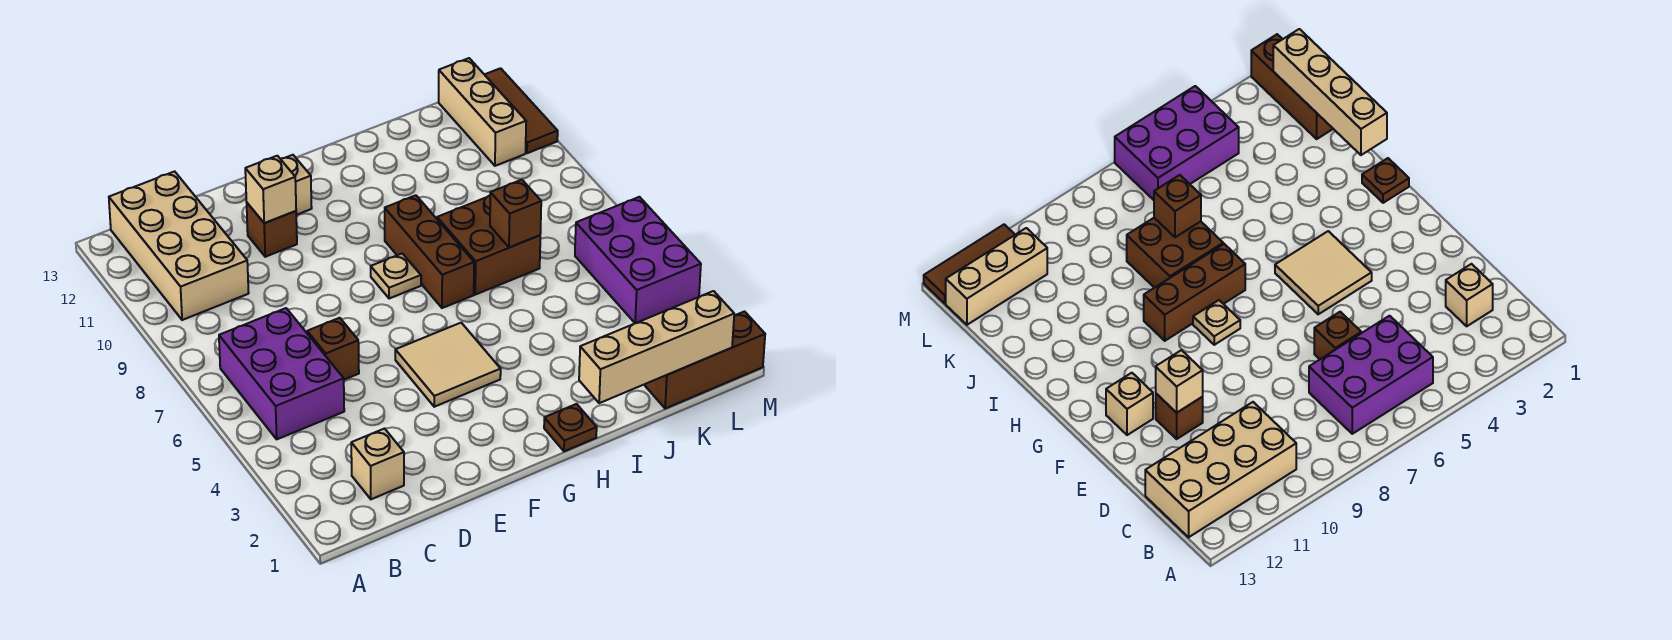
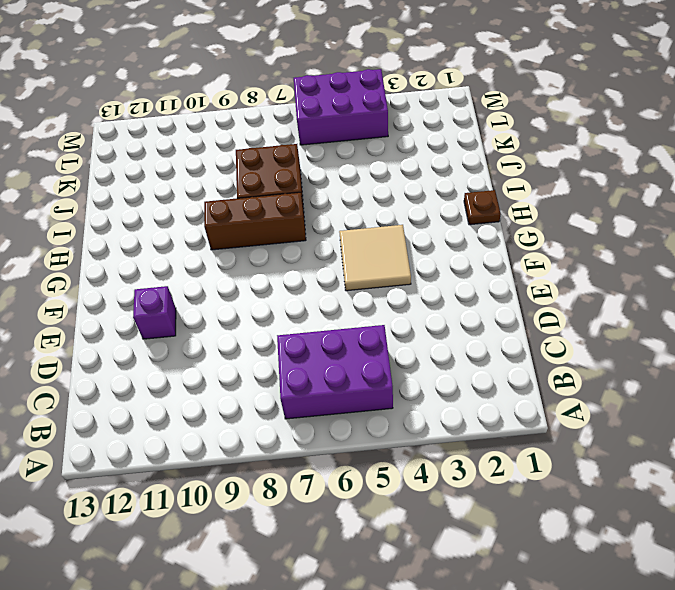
purple brick E11 level 1 -> brown brick E11 level 1
none -> tan brick B10:C13 level 1
none -> tan brick C2 level 1
none -> brown brick D6 level 1

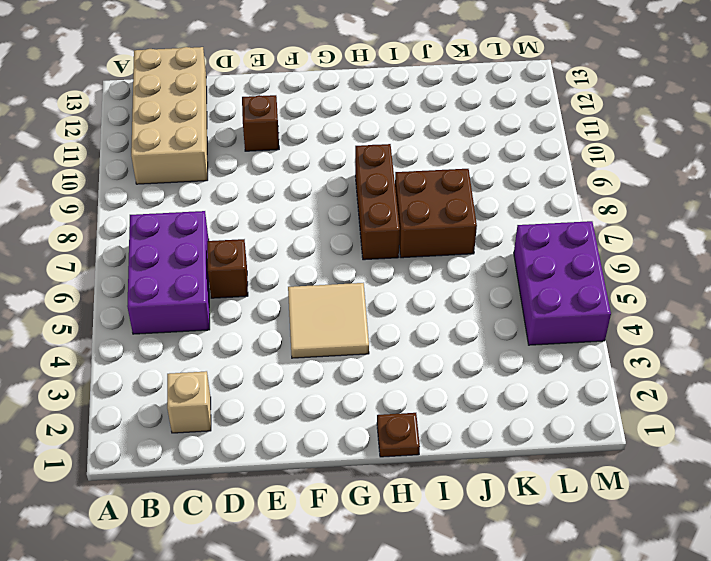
none -> tan brick F12 level 1
none -> tan plate G8 level 1
none -> brown brick K1:M1 level 1

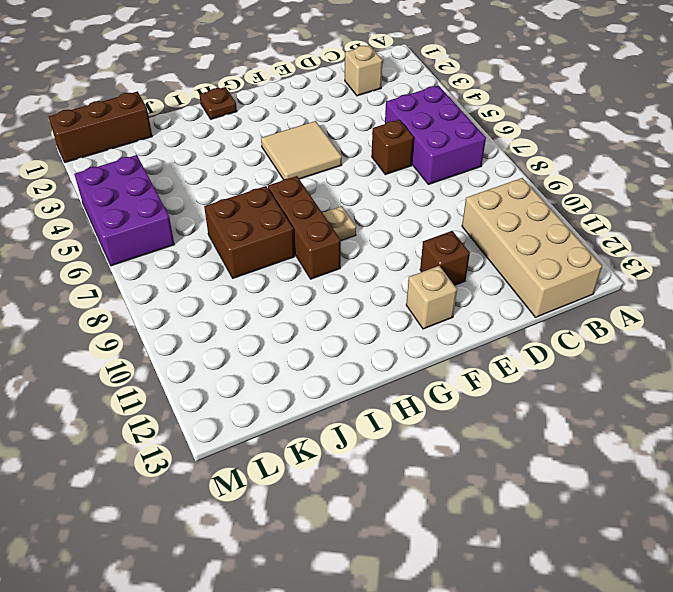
none -> tan brick L11:L13 level 1
none -> brown tile M11:M13 level 1
none -> tan brick E11 level 2

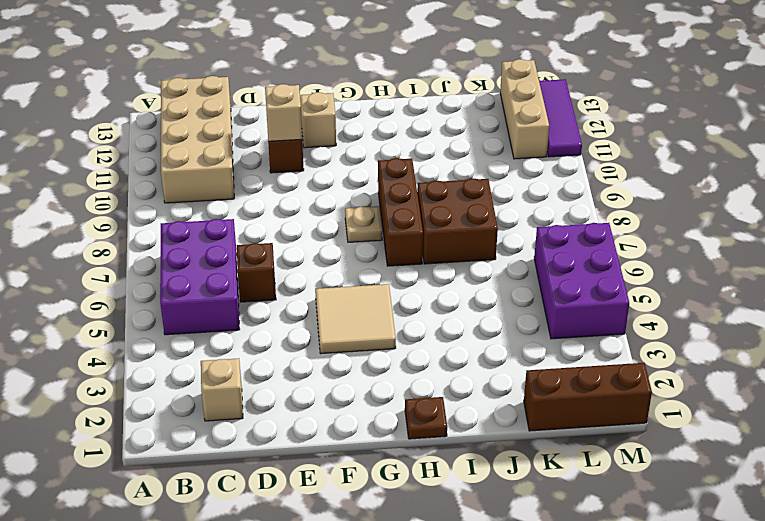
purple tile M11:M13 level 1 -> brown tile M11:M13 level 1
none -> tan brick I1:L1 level 2
none -> brown brick J7 level 2

